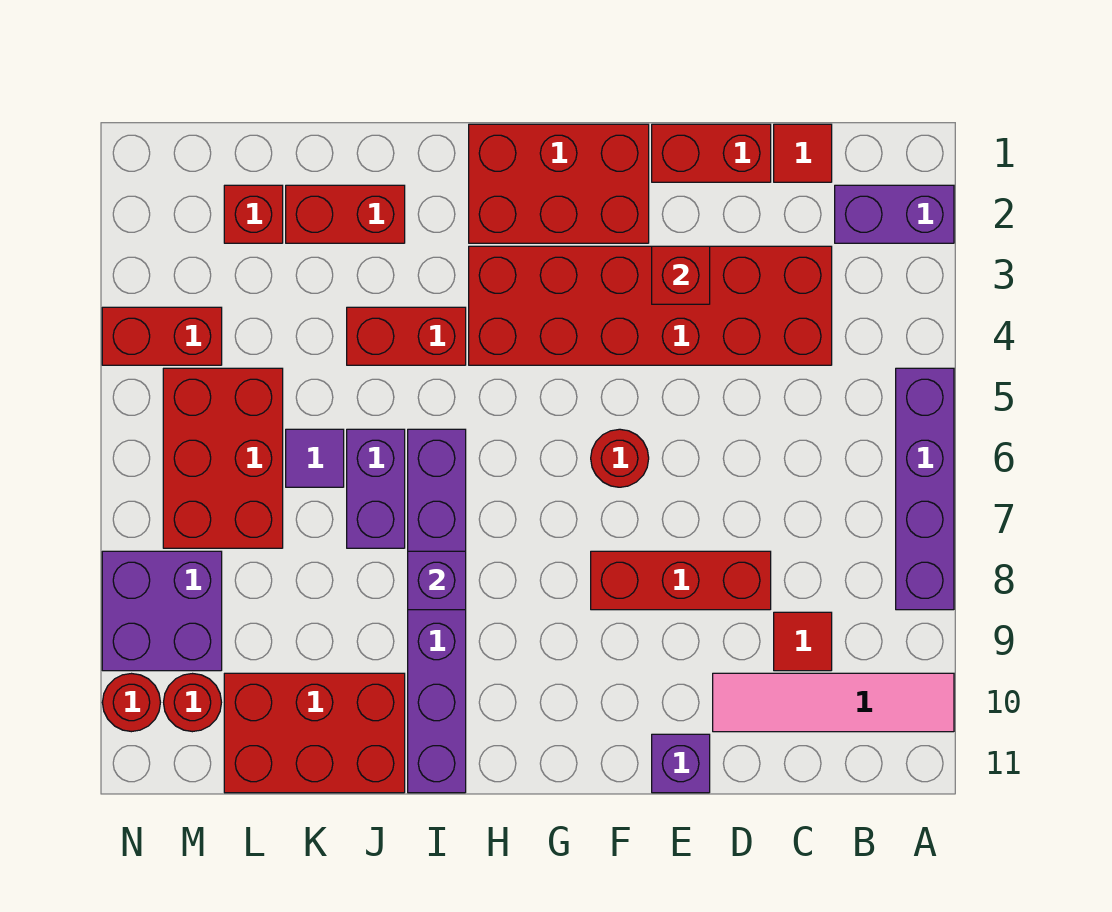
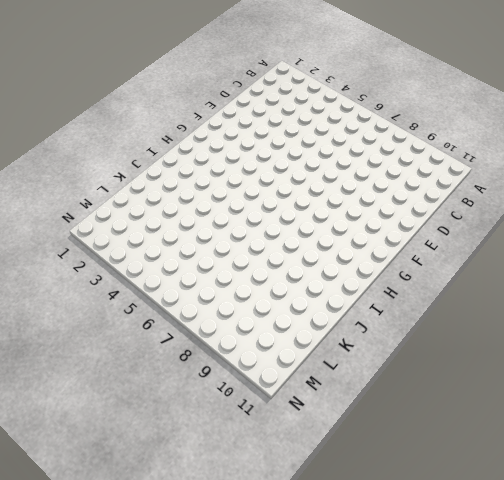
none -> purple brick A2:B2 level 1
none -> purple brick A5:A8 level 1
none -> pink tile A10:D10 level 1

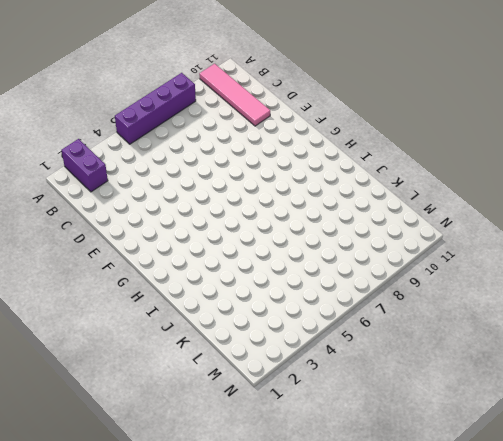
none -> red tile C1 level 1
none -> red brick C3:H4 level 1
none -> red tile C9 level 1

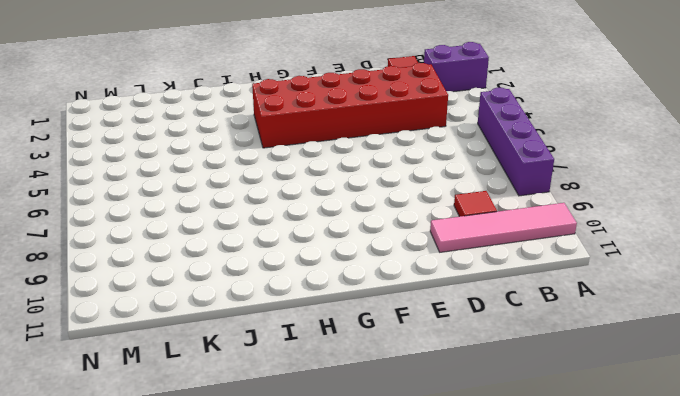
none -> red brick D1:E1 level 1
none -> red brick D8:F8 level 1
none -> purple brick E11 level 1

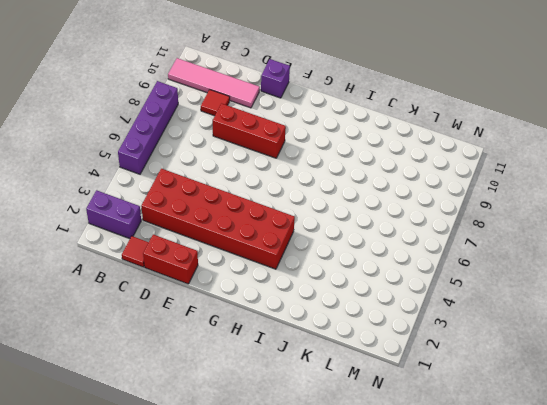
none -> red brick F1:H2 level 1
none -> red round brick F6 level 1
none -> red brick I4:J4 level 1

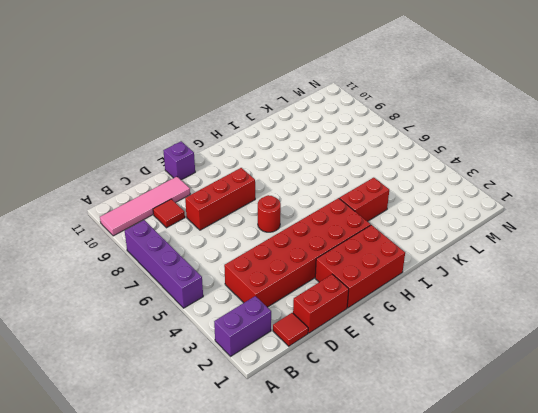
none -> purple brick I6:I11 level 1
none -> red brick J2:K2 level 1
none -> purple brick J6:J7 level 1

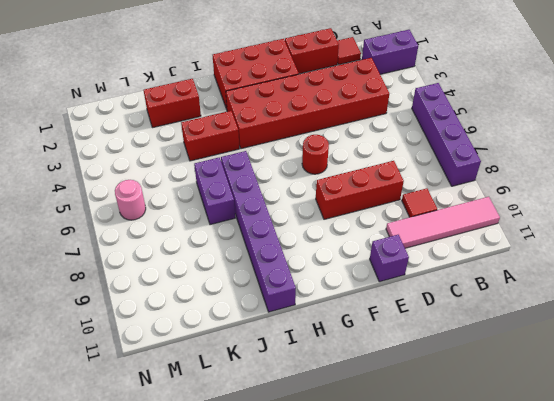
pink round brick M6 level 1 -> red brick L5:M7 level 1
none -> red brick J10:L11 level 1
none -> purple tile K6 level 1
none -> red brick L2 level 1

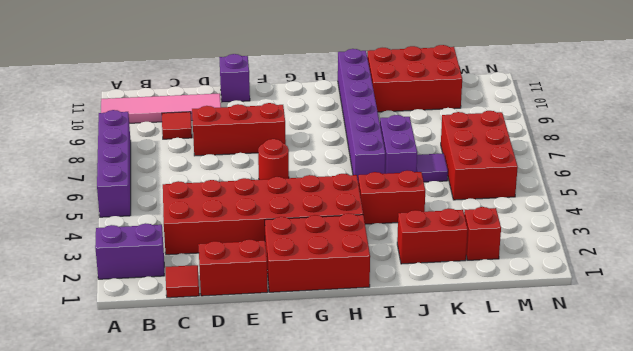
none -> red brick M4:N4 level 1
none -> purple brick M8:N9 level 1
none -> red round brick M10 level 1

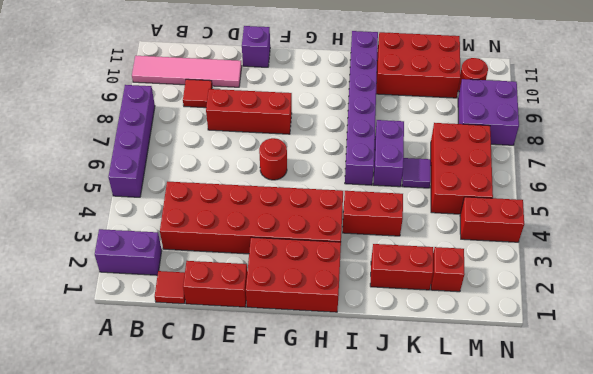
none -> red round brick N10 level 1
none -> red brick E3 level 2
none -> purple brick I8 level 2

